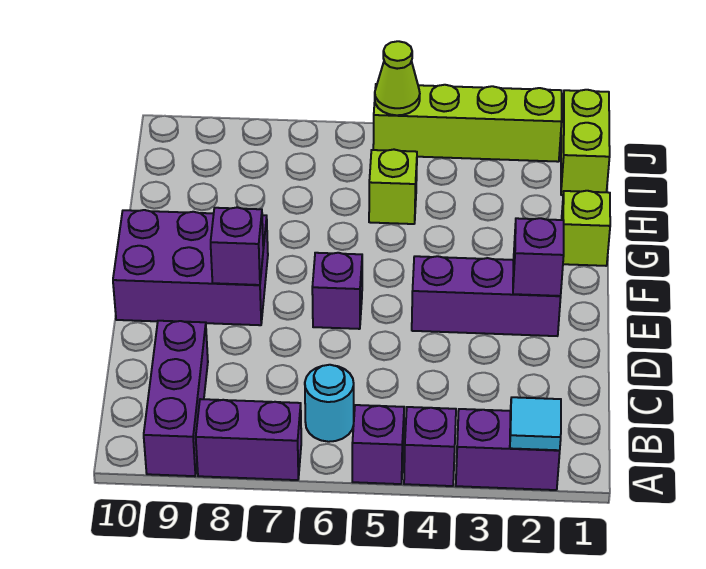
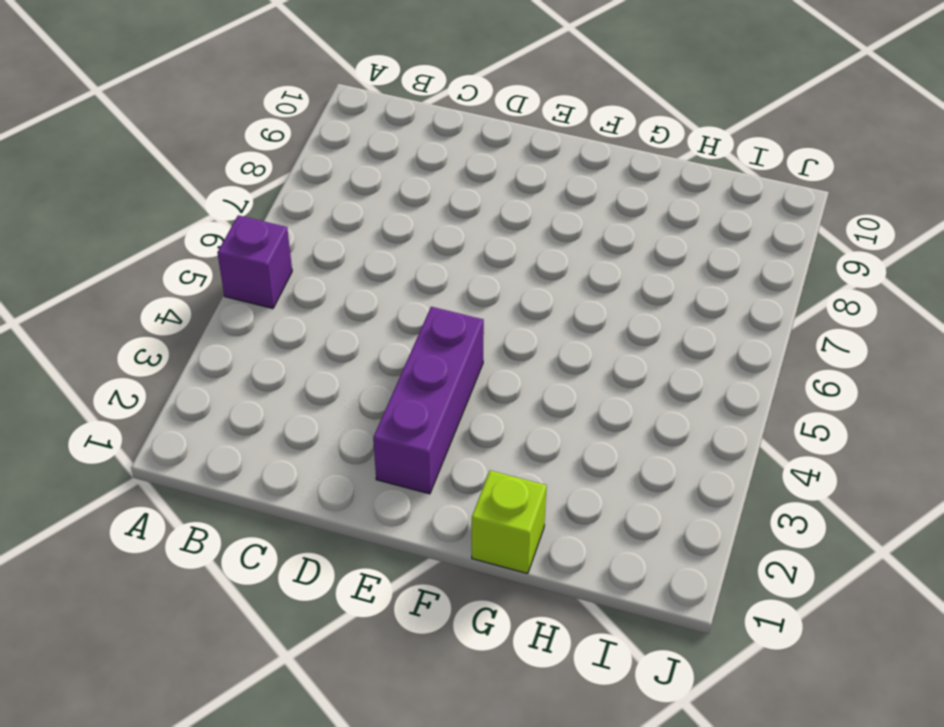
none -> purple brick A2:A3 level 1
none -> purple brick A4 level 1
none -> purple brick A7:A8 level 1

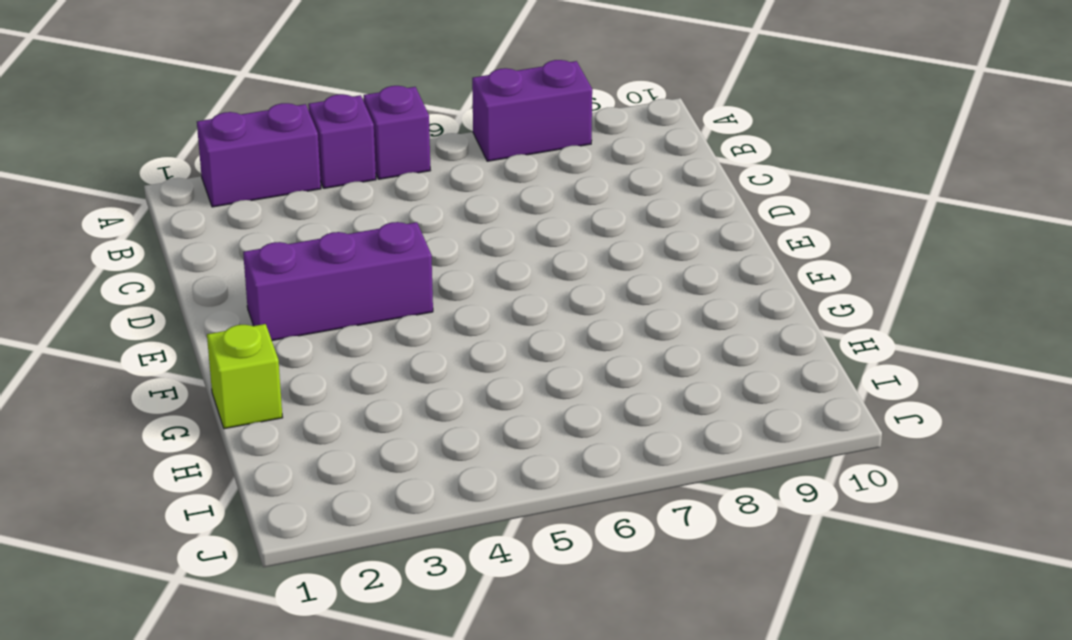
none -> purple brick A9:C9 level 1
none -> cyan round brick B6 level 1
none -> purple brick E6 level 1

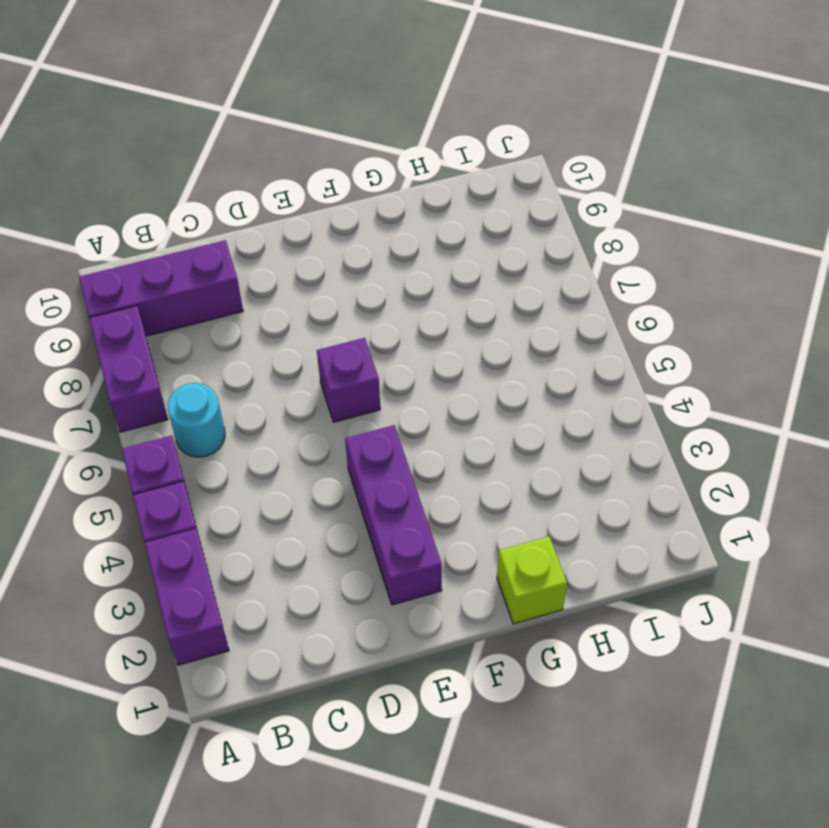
none -> purple brick E8:F10 level 1
none -> lime brick H5 level 1
none -> lime brick I1:J1 level 1

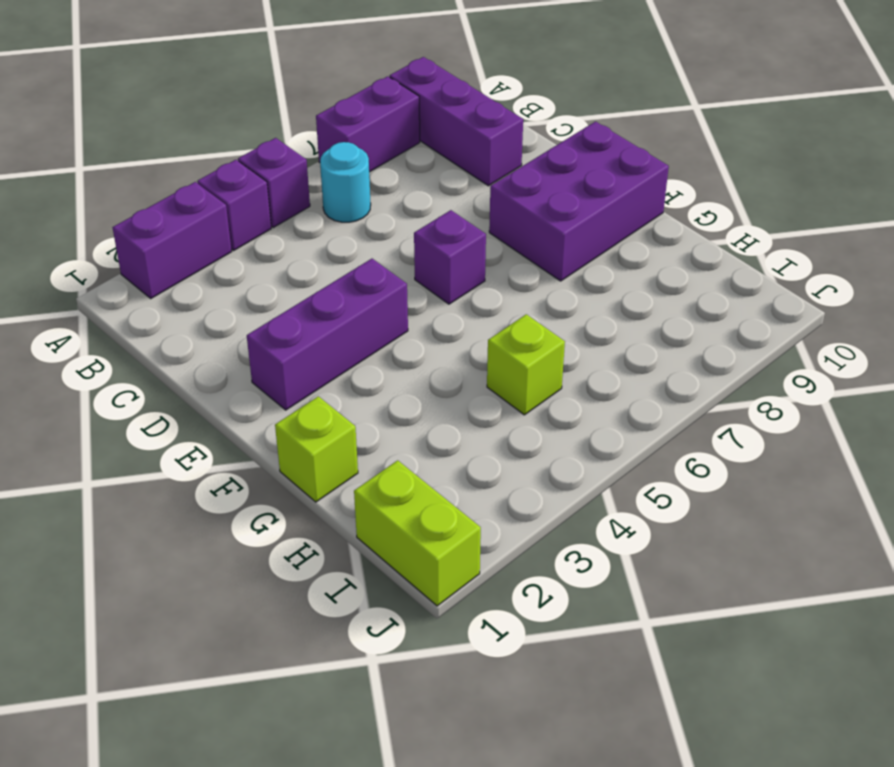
none -> lime brick J2:J5 level 1
none -> cyan tile A2 level 2
none -> purple brick E2 level 2

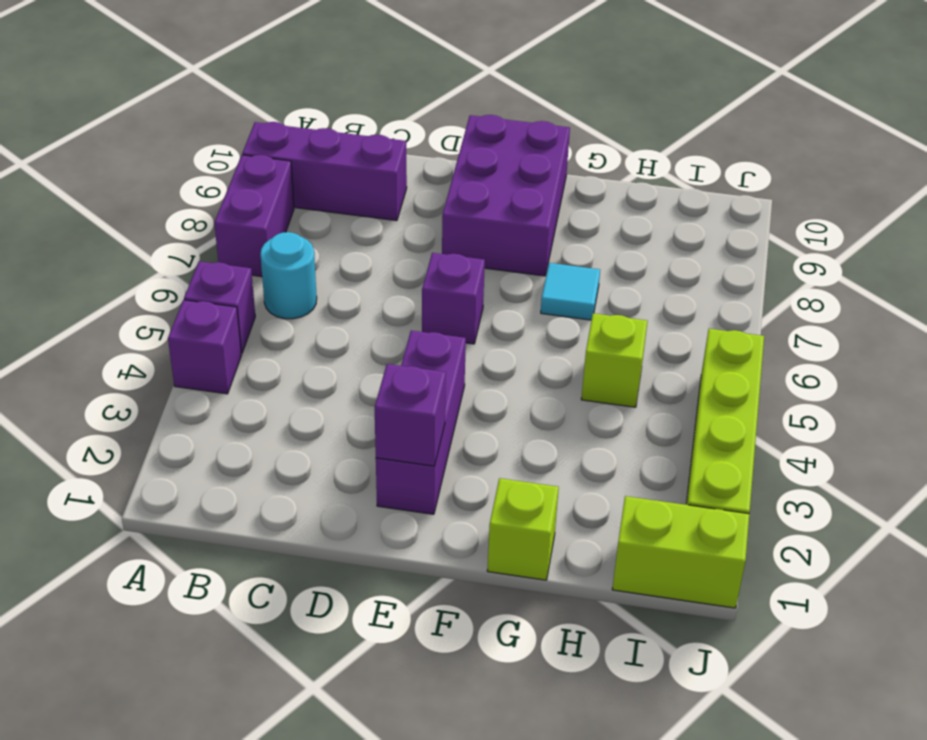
cyan tile G7 level 1 -> cyan tile A2 level 2
none -> purple brick A2:A3 level 1
none -> purple brick E8 level 2
none -> lime cone J5 level 2

